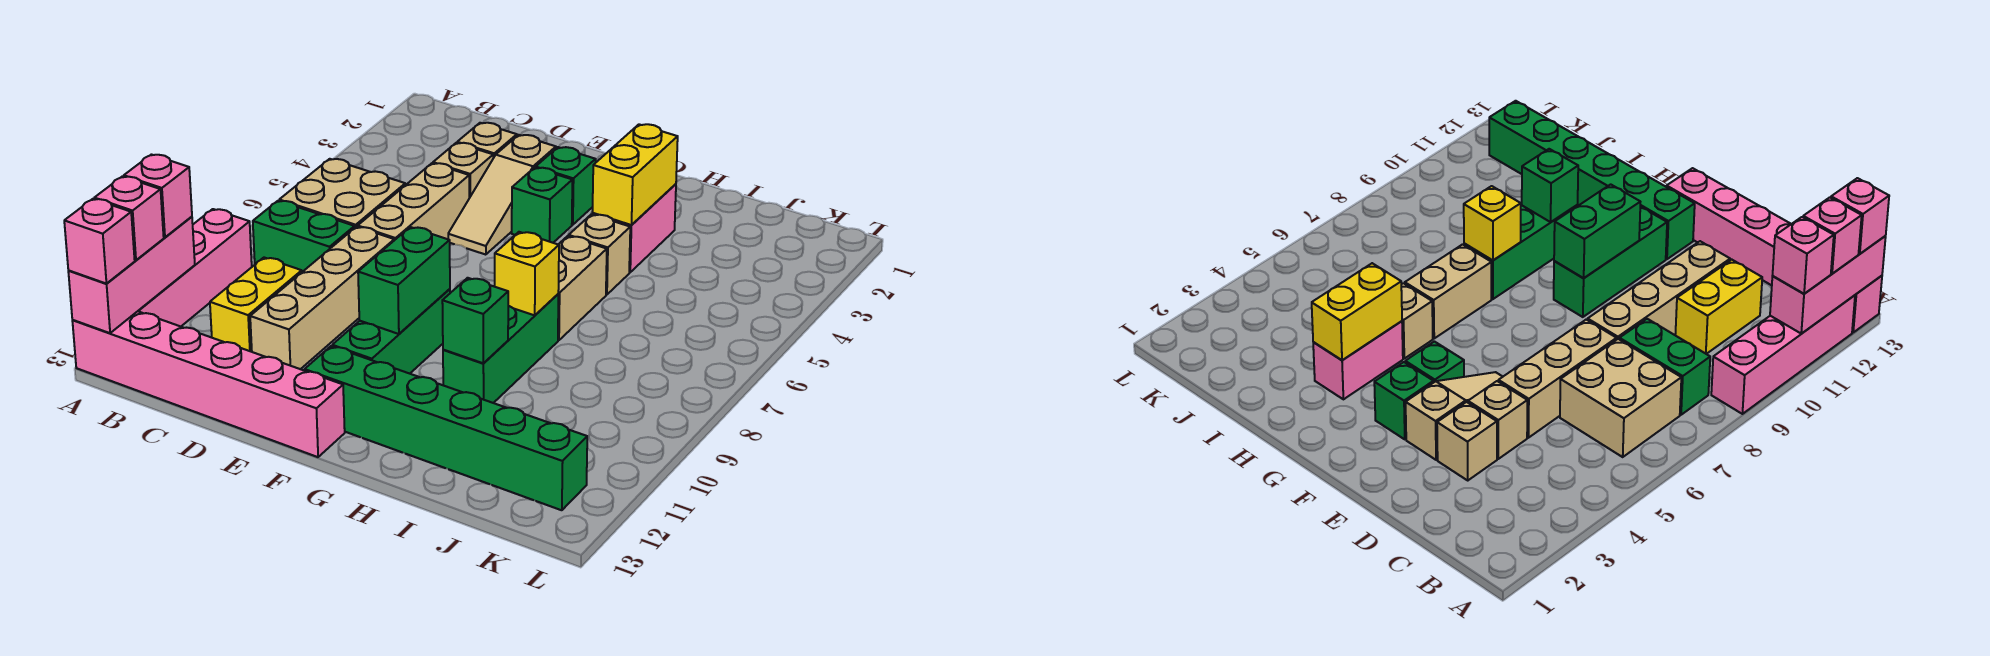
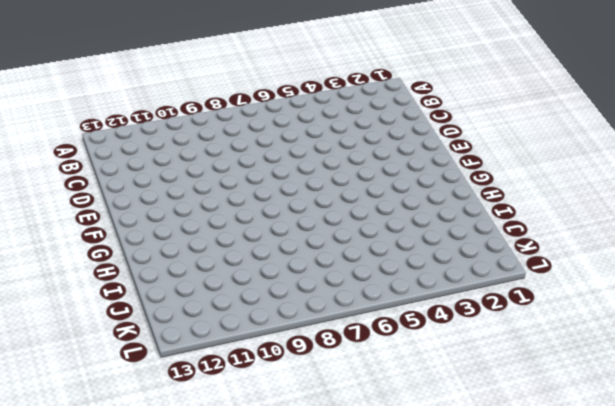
none -> pink brick A9:A12 level 1
none -> pink brick A13:F13 level 1
none -> tan brick B6:C7 level 1

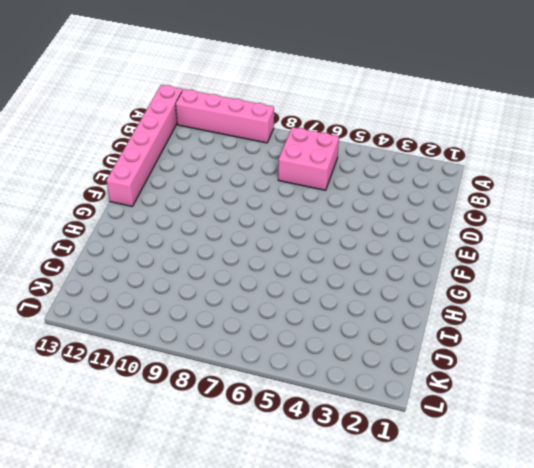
pink brick B6:C7 level 1 -> tan brick B6:C7 level 1
none -> green brick B8:C8 level 1
none -> yellow brick C10:C11 level 1
none -> tan brick D3 level 1

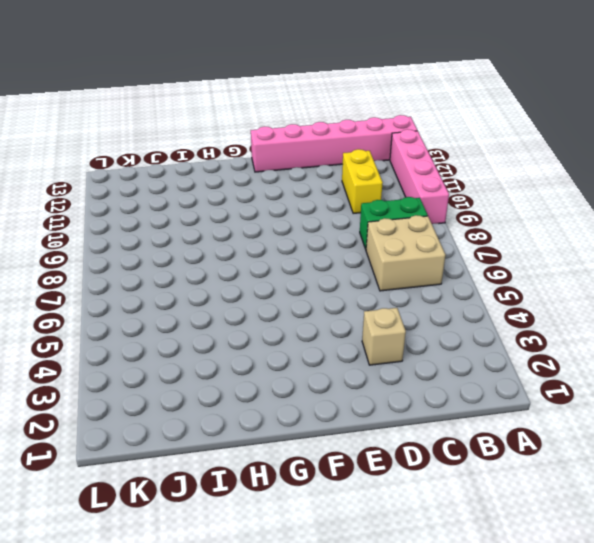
none -> tan brick D4 level 1
none -> tan brick D5:D7 level 1
none -> tan brick D8:D11 level 1

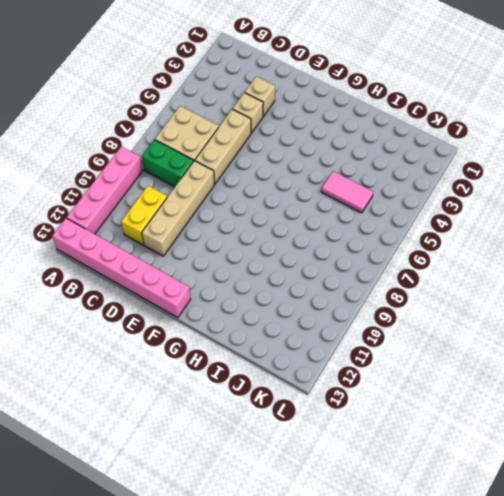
pink tile I5:J5 level 1 -> none
none -> tan slope E3:E5 level 1 top 3
none -> green brick F3 level 1
none -> green brick F4 level 1

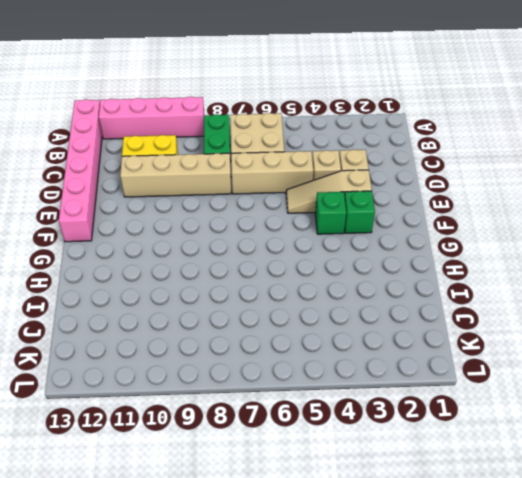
none -> green brick F9:F11 level 1
none -> green brick F12:K12 level 1
none -> pink brick H3:H4 level 1

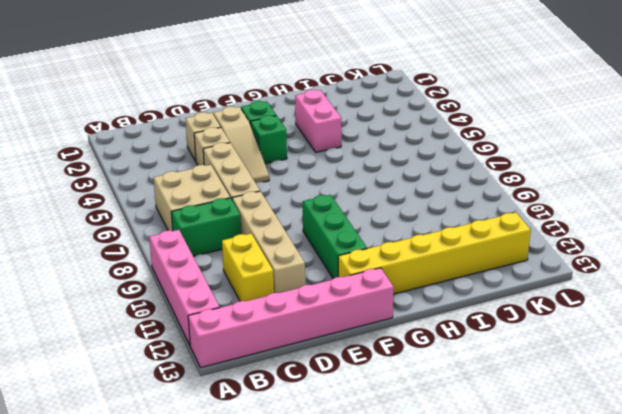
yellow brick F12:K12 level 1 -> green brick F12:K12 level 1
none -> tan brick H5 level 1
none -> tan brick H6:H7 level 1
none -> green brick H8:H10 level 1

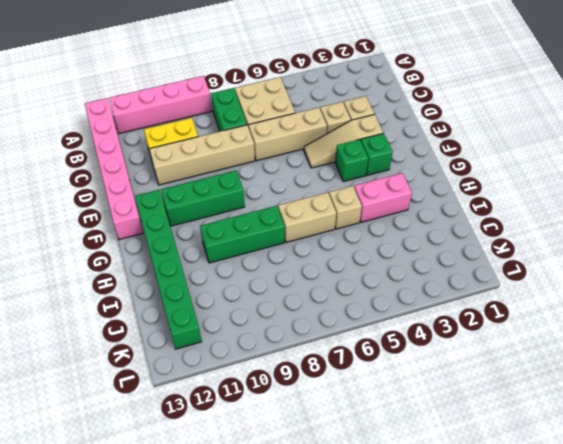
none -> pink brick A11:A13 level 2
none -> green brick F9:F10 level 2
none -> yellow brick H3:H4 level 2

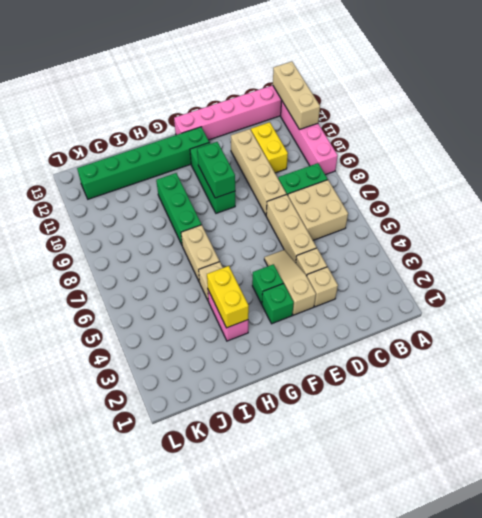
tan brick A11:A13 level 2 -> pink brick A11:A13 level 2
none -> yellow brick H8 level 2
none -> green brick H10 level 2
none -> pink brick A11 level 3

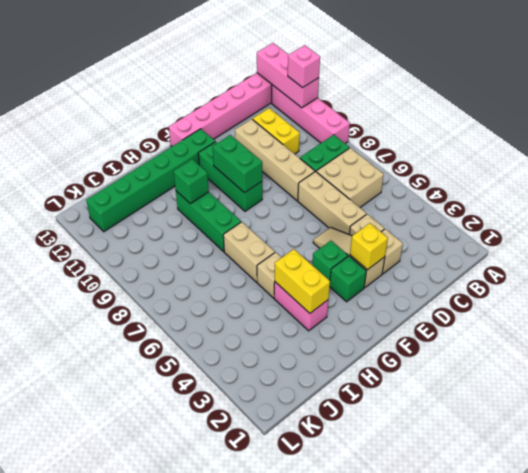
yellow brick E3 level 2 -> yellow brick H8 level 2
none -> pink brick A12 level 3
none -> pink brick A13 level 3

